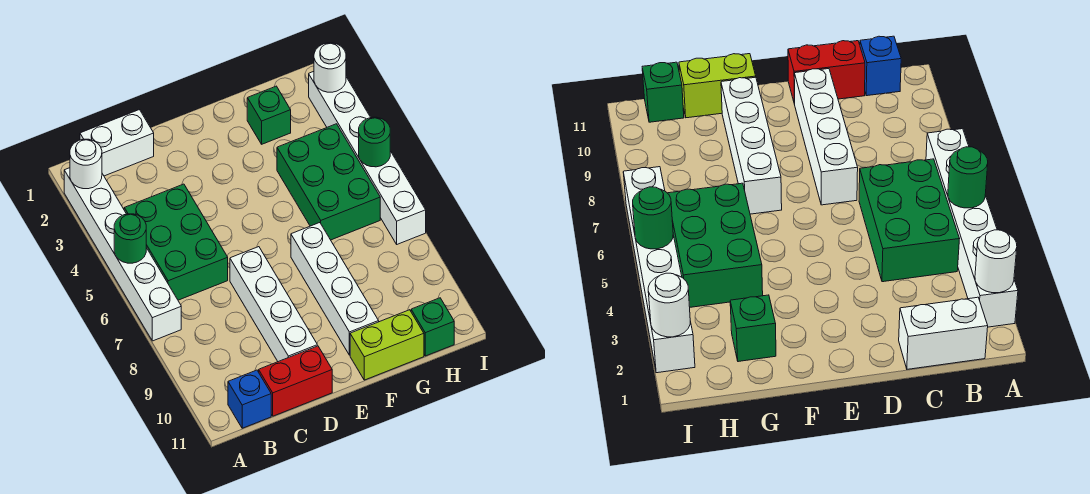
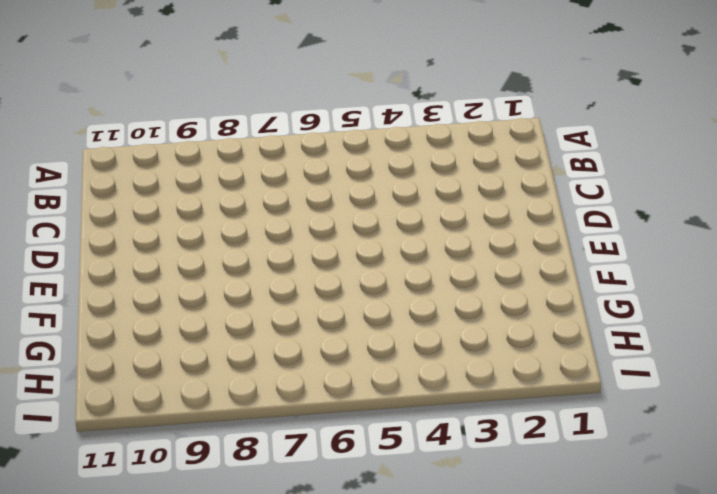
none -> white brick A2:A7 level 1
none -> white brick B1:C1 level 1
none -> green brick B4:C6 level 1

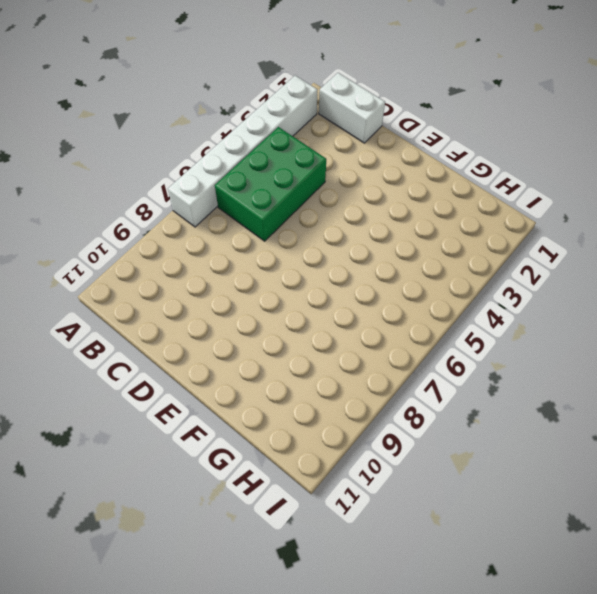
none -> blue brick B11 level 1
none -> red brick C11:D11 level 1
none -> white brick D7:D10 level 1

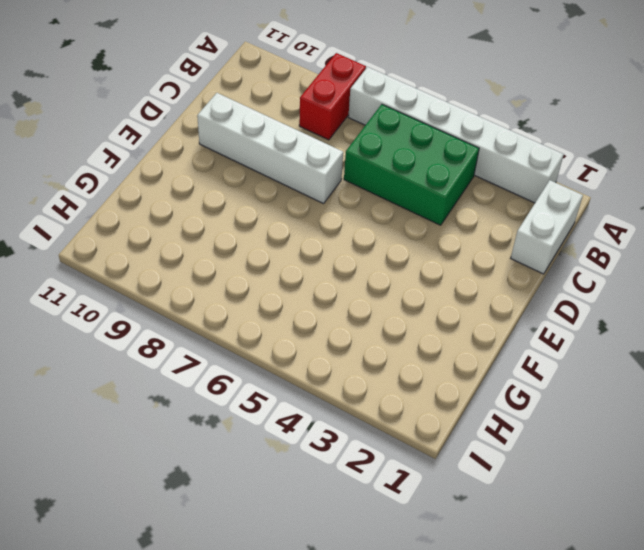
red brick A8:B8 level 1 -> red brick C11:D11 level 1
none -> blue brick B11 level 1
none -> white brick F7:F10 level 1
none -> lime brick F11:G11 level 1

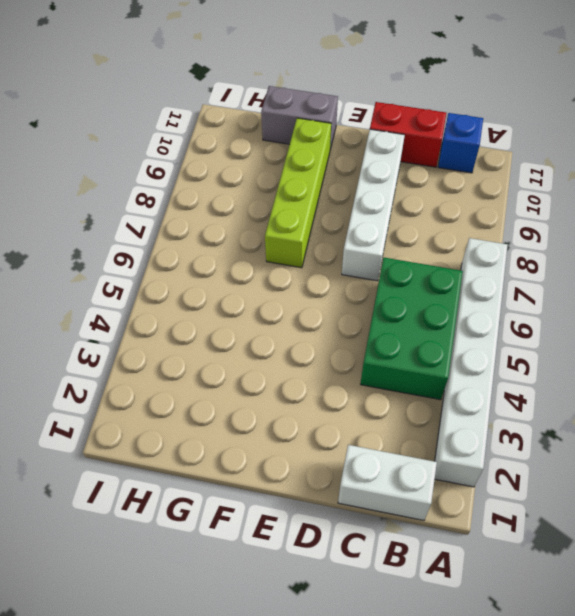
lime brick F7:F10 level 1 -> white brick F7:F10 level 1
grey brick F11:G11 level 1 -> lime brick F11:G11 level 1
none -> green brick G2 level 1
none -> green brick G4:H6 level 1
none -> green brick H11 level 1

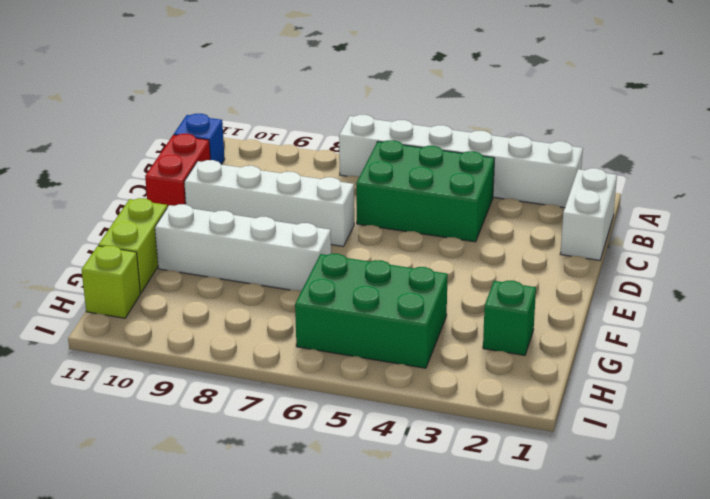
lime brick H11 level 1 -> green brick H11 level 1
none -> white brick I2:I7 level 1
none -> white round brick A2 level 2
none -> green round brick A5 level 2

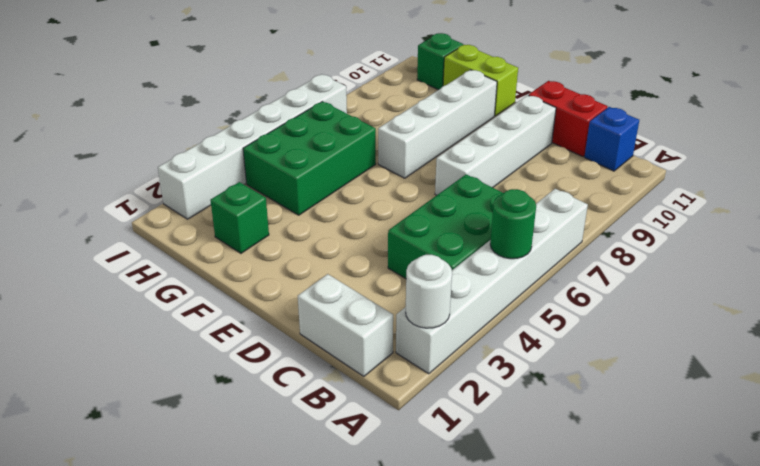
none -> white round brick I2 level 2
none -> green round brick I5 level 2

